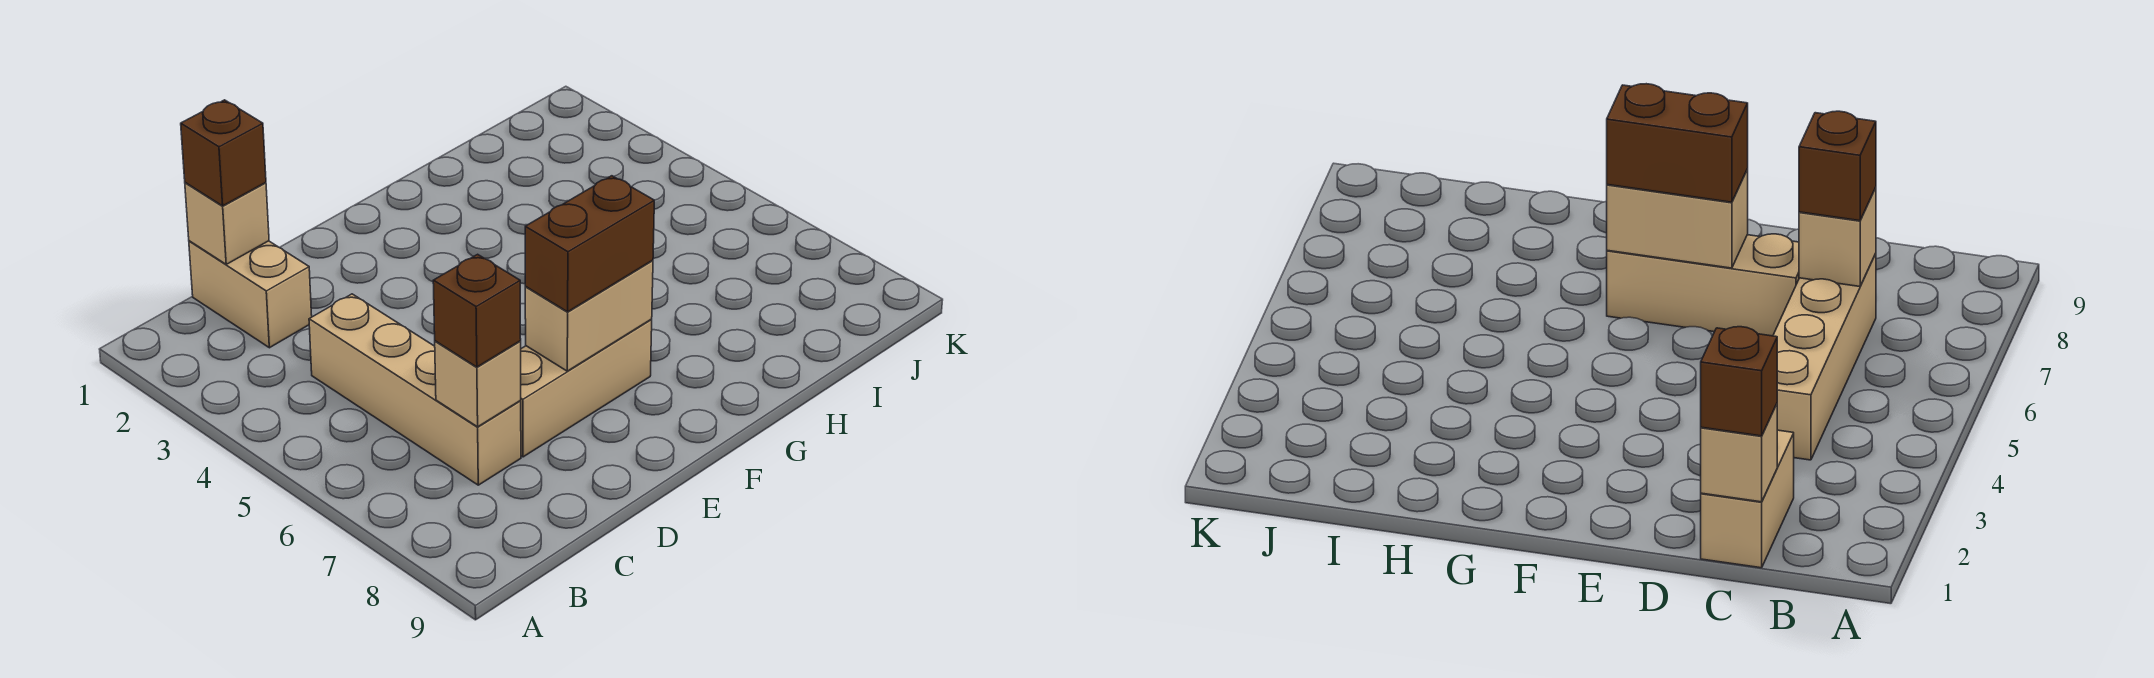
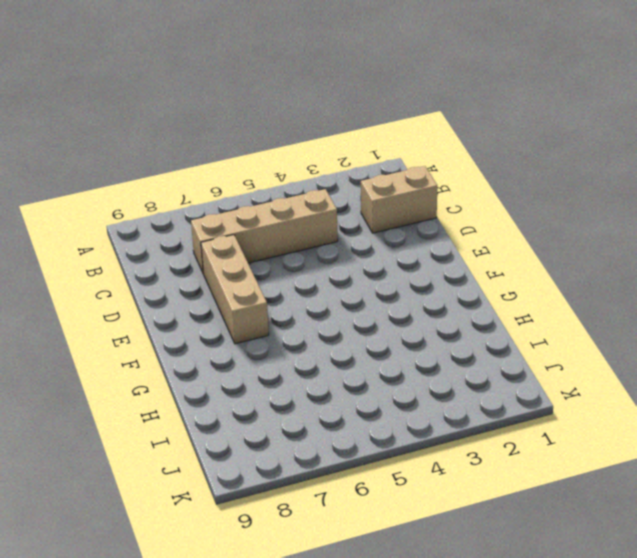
none -> tan brick C1 level 2
none -> tan brick C7 level 2

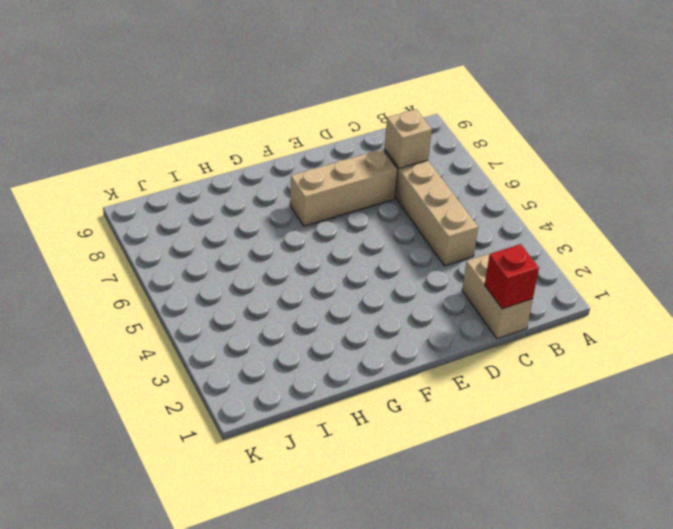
red brick C1 level 2 -> tan brick C1 level 2
none -> tan brick E7:F7 level 2
none -> brown brick C1 level 3

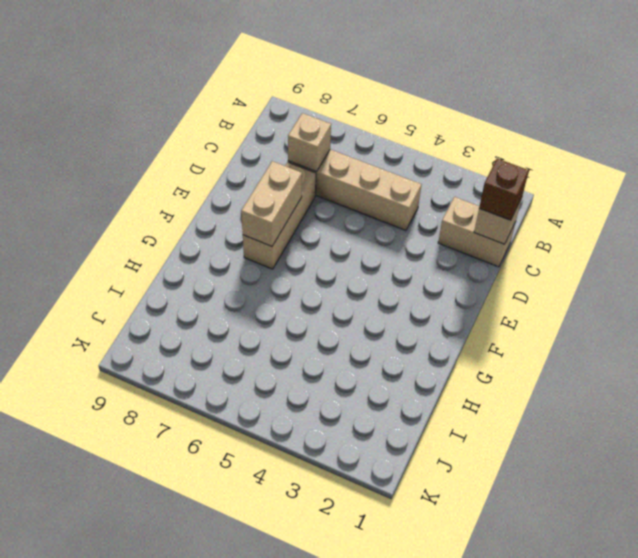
none -> brown brick C7 level 3
none -> brown brick E7:F7 level 3

